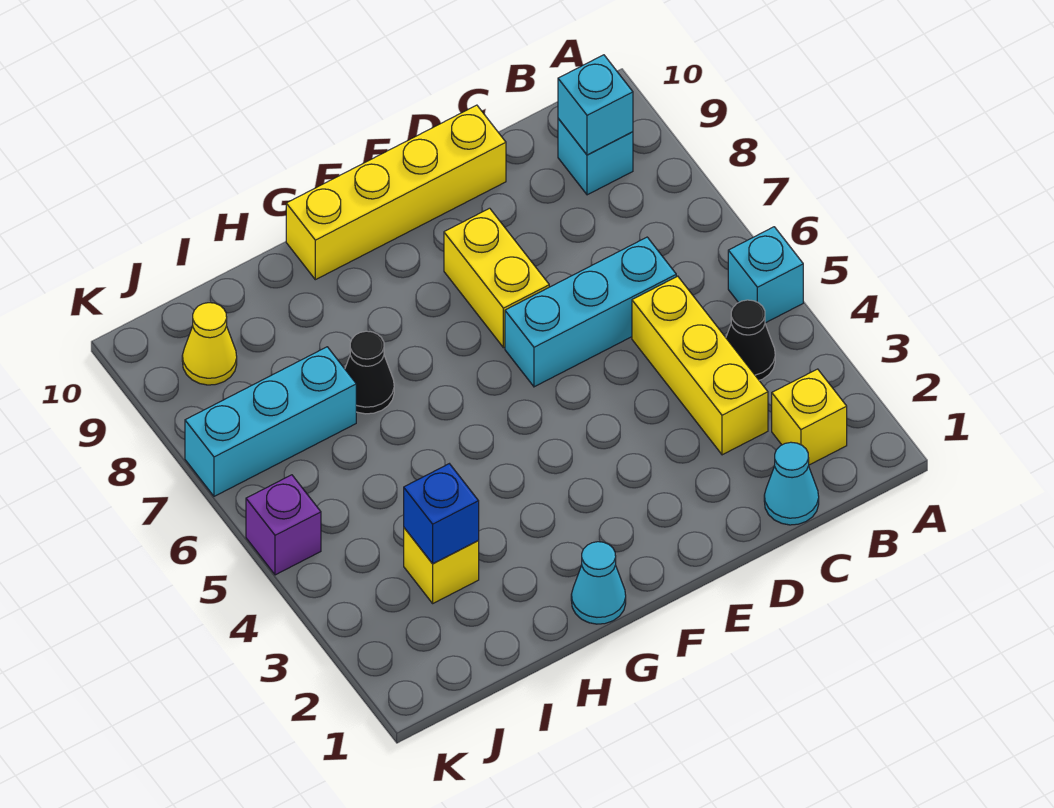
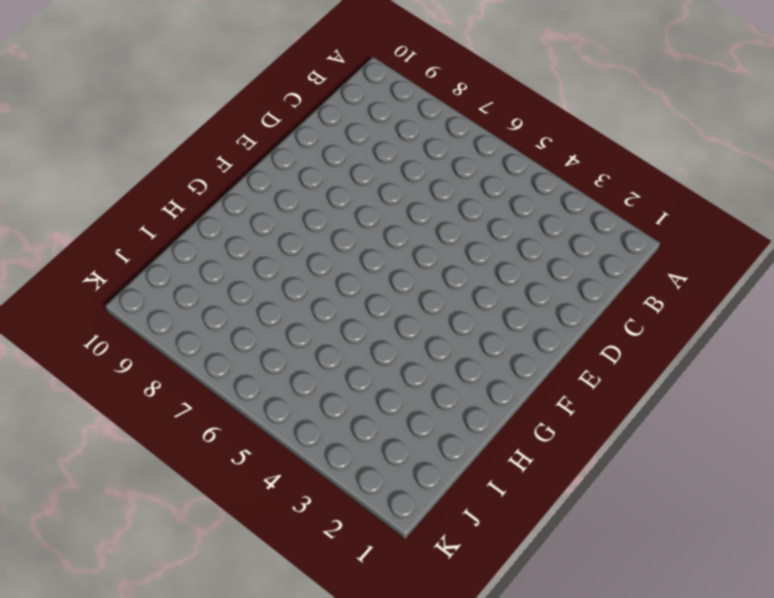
none -> cyan brick A5 level 1
none -> yellow brick B2 level 1
none -> black cone B4 level 1

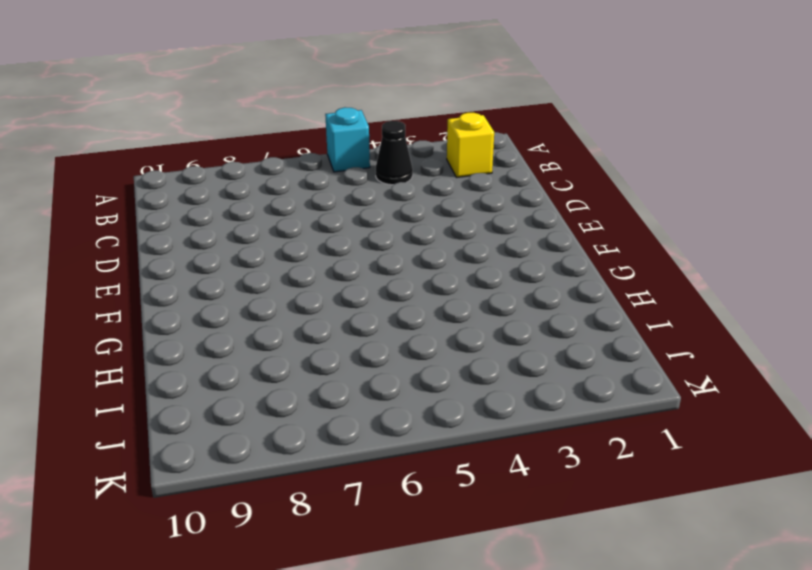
none -> cyan brick B9 level 1
none -> cyan cone C1 level 1
none -> yellow brick C3:C5 level 1

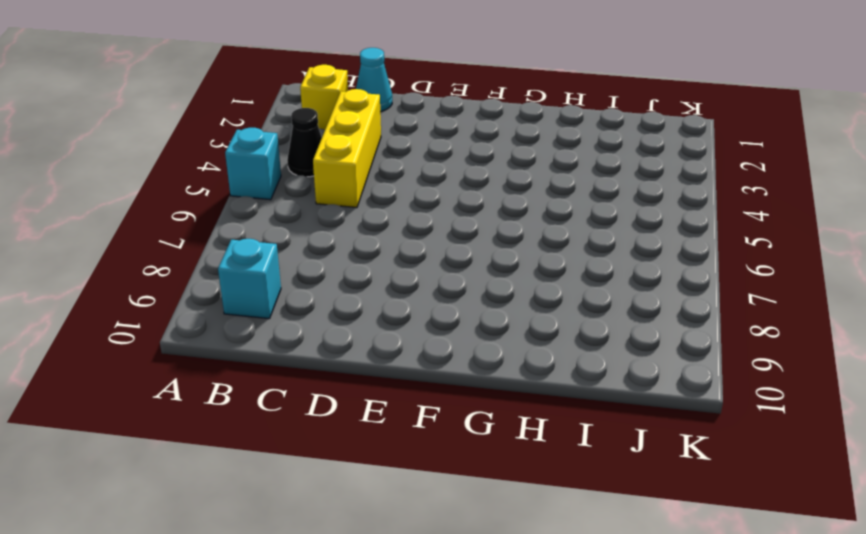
none -> cyan brick C6:E6 level 1
none -> yellow brick D10:G10 level 1
none -> yellow brick E7:E8 level 1

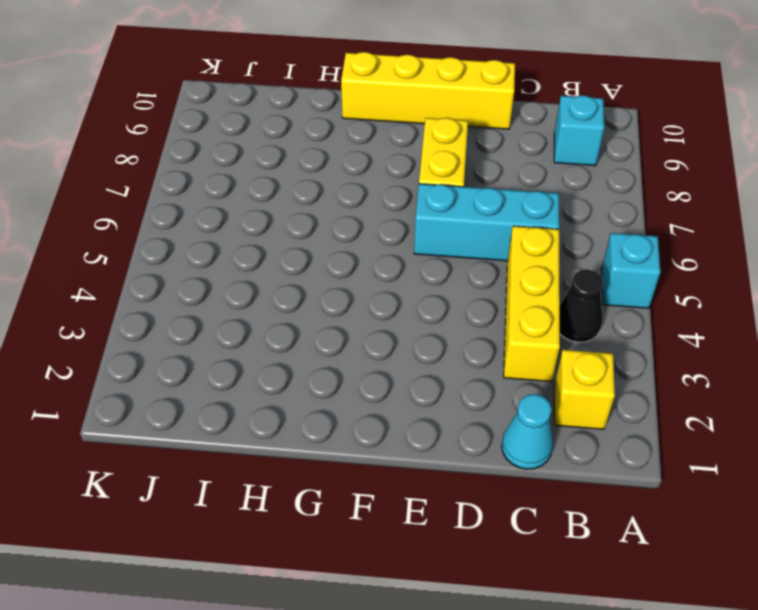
none -> cyan cone G1 level 1
none -> black cone H7 level 1
none -> yellow brick I3 level 1

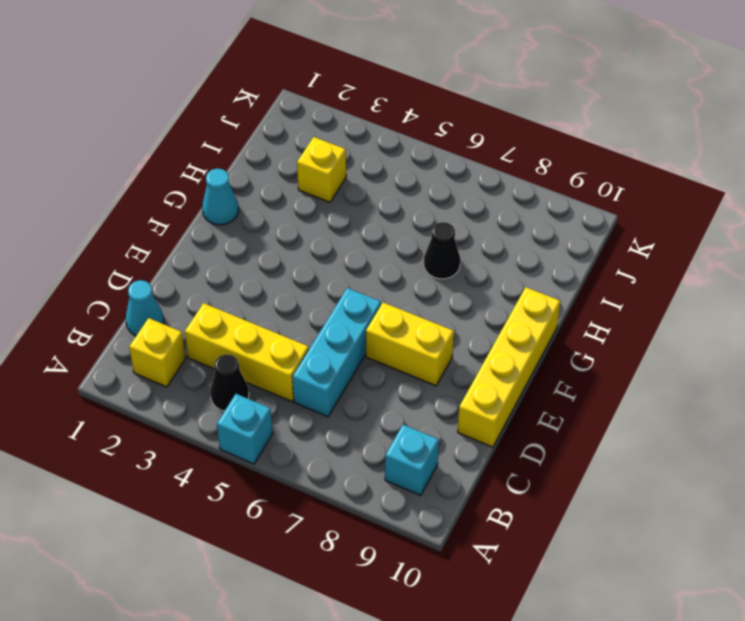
none -> cyan brick I7:K7 level 1
none -> yellow cone J9 level 1
none -> purple brick K5 level 1

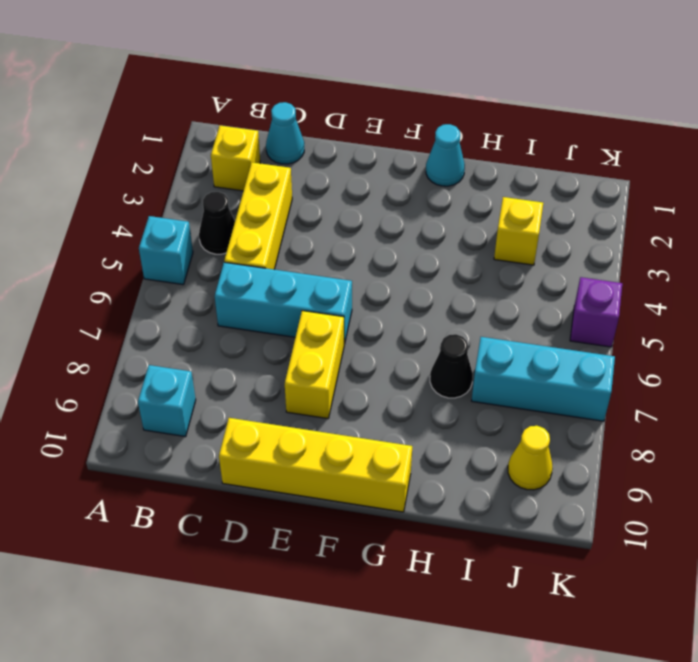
none -> cyan brick B9 level 2
none -> blue brick I3 level 2

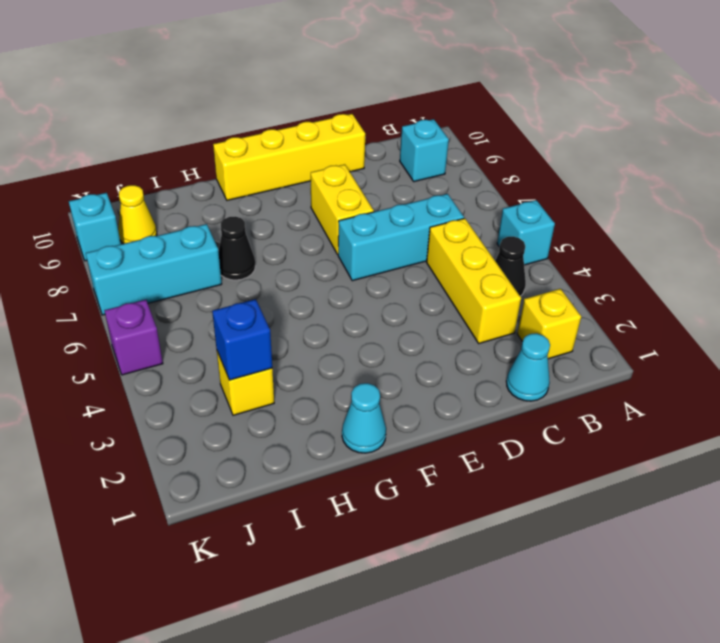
cyan brick K9 level 1 -> cyan brick B9 level 2

